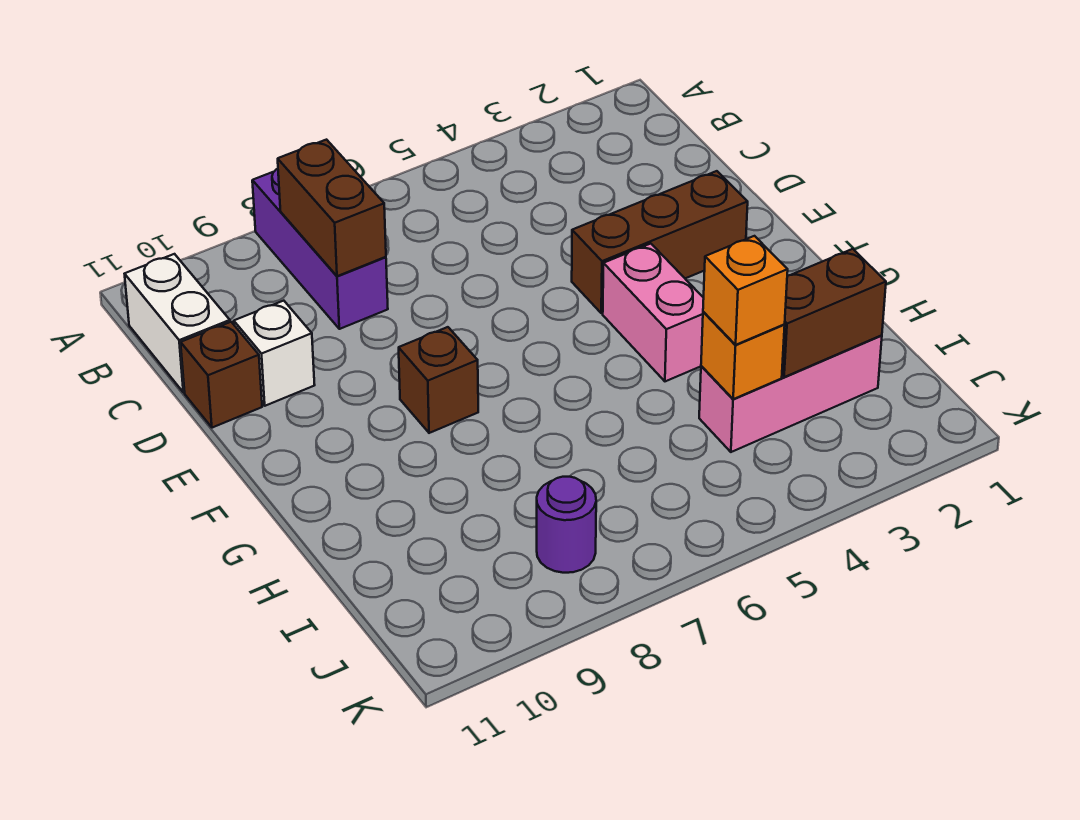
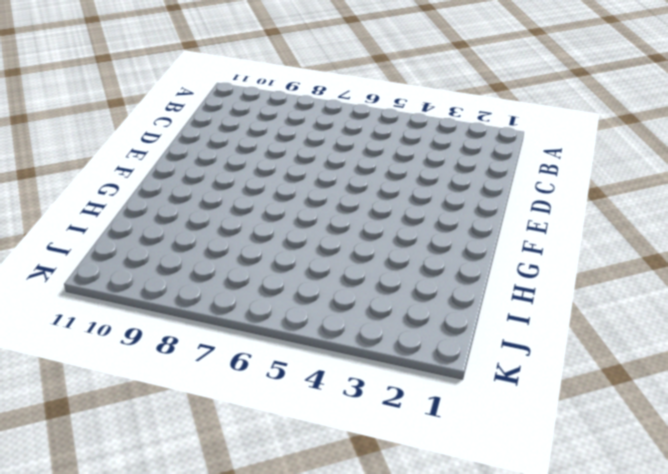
none -> purple brick A8:C8 level 1
none -> white brick B11:C11 level 1
none -> white brick D10 level 1

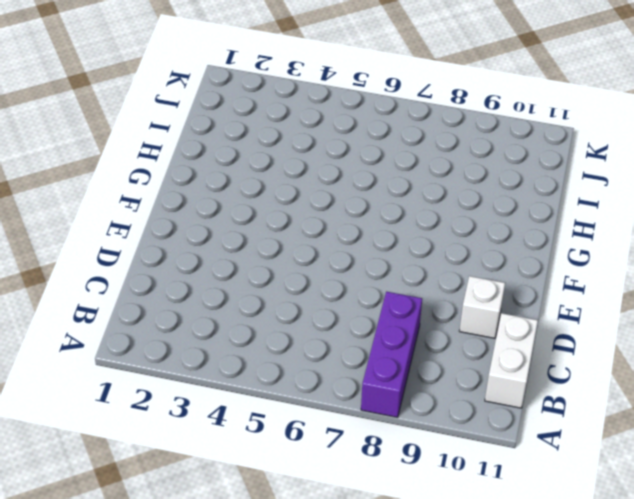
none -> brown brick D11 level 1
none -> brown brick E2:E4 level 1
none -> pink brick F4:G4 level 1

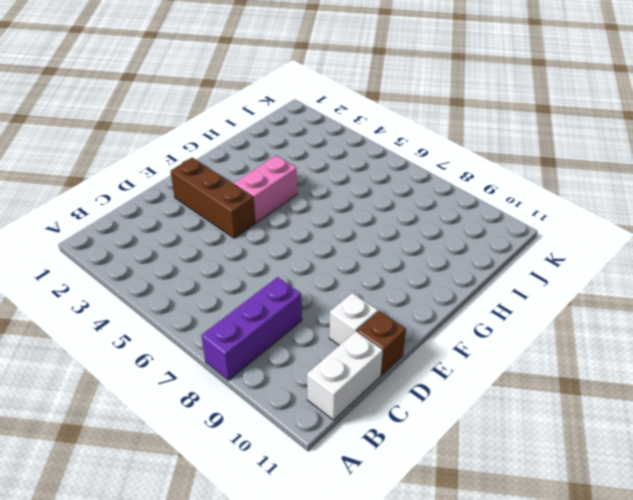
none -> brown brick F8 level 1
none -> pink brick I2:I4 level 1
none -> purple round brick J8 level 1

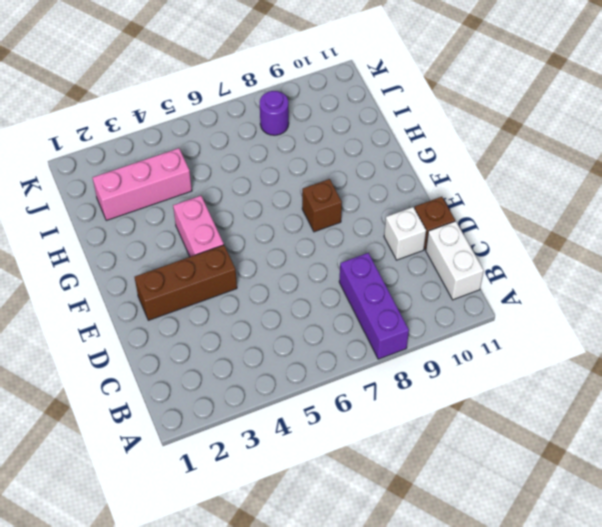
none -> brown brick B8:C8 level 2
none -> brown brick I2:I3 level 2
none -> orange brick I4 level 2

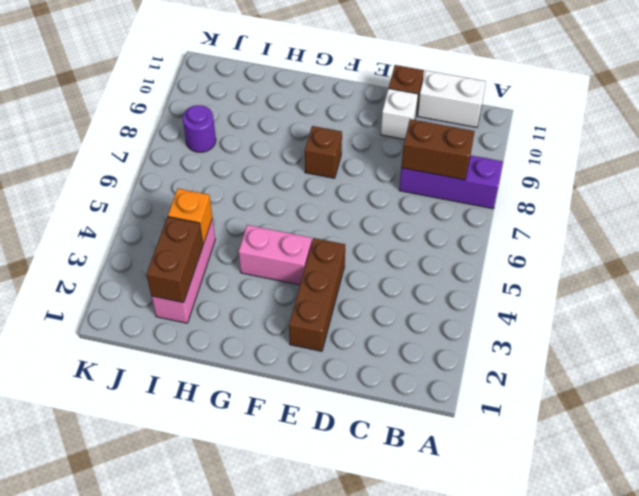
none -> orange brick I4 level 3

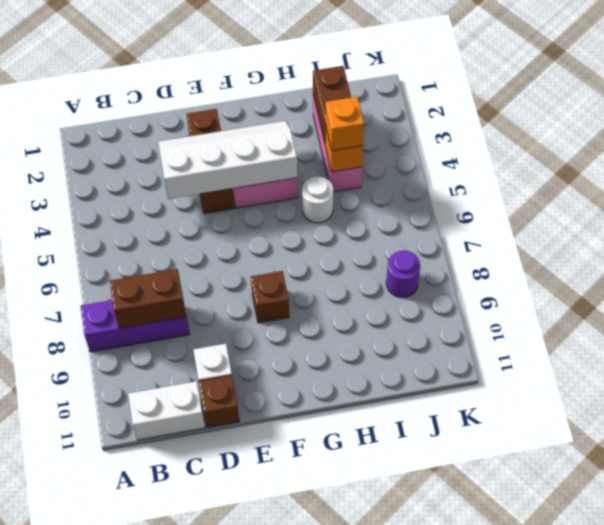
white slope D3:G4 level 2 top 4 -> none
white round brick H5 level 1 -> none

